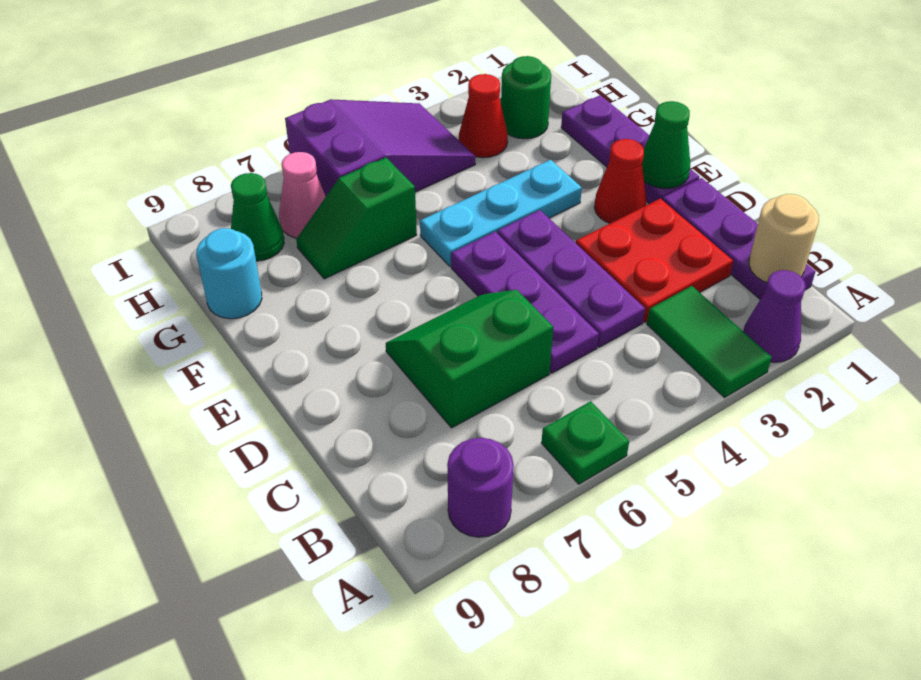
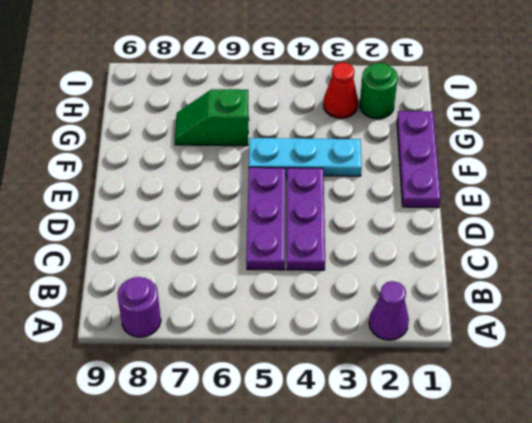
none -> green tile A3:B3 level 1
none -> green plate A6 level 1
none -> purple plate B1:D1 level 1

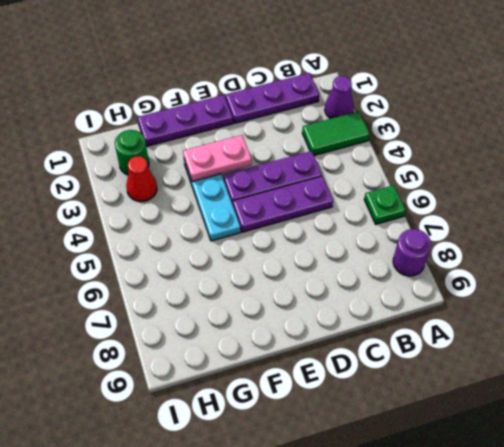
pink plate E3:F3 level 2 -> none
none -> red plate C2:D3 level 1
none -> green slope C6:D7 level 1 top C
none -> red cone E2 level 1

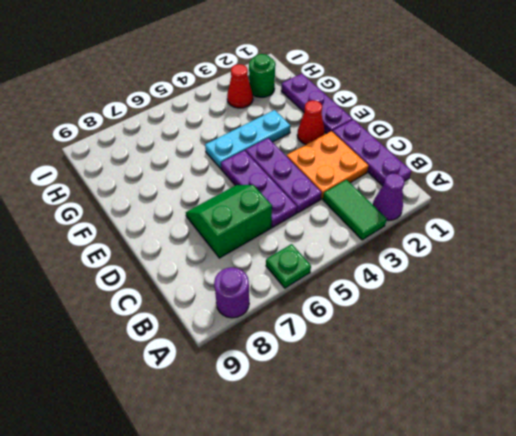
orange plate C2:D3 level 1 -> red plate C2:D3 level 1
none -> green slope G6:G7 level 1 top 6
none -> cyan round brick G9 level 1
none -> purple slope H4:I6 level 1 top 6

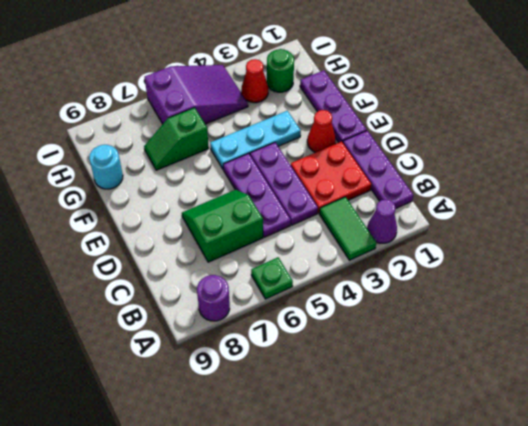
none -> pink cone H7 level 1
none -> green cone H8 level 1
none -> tan round brick B1 level 2

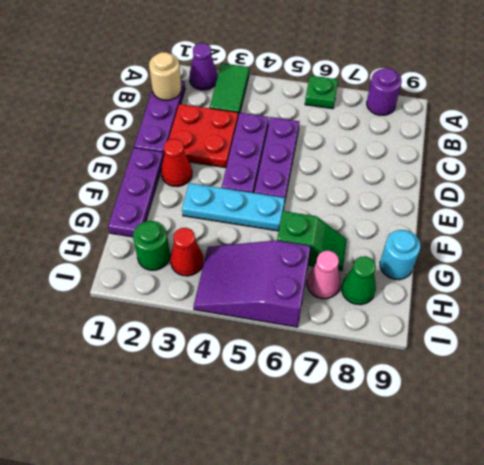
none -> green slope C6:D7 level 1 top C
none -> green cone E1 level 2

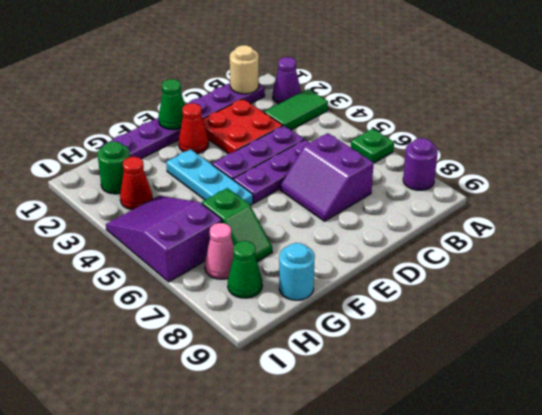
purple slope C6:D7 level 1 top C -> green slope C6:D7 level 1 top C

